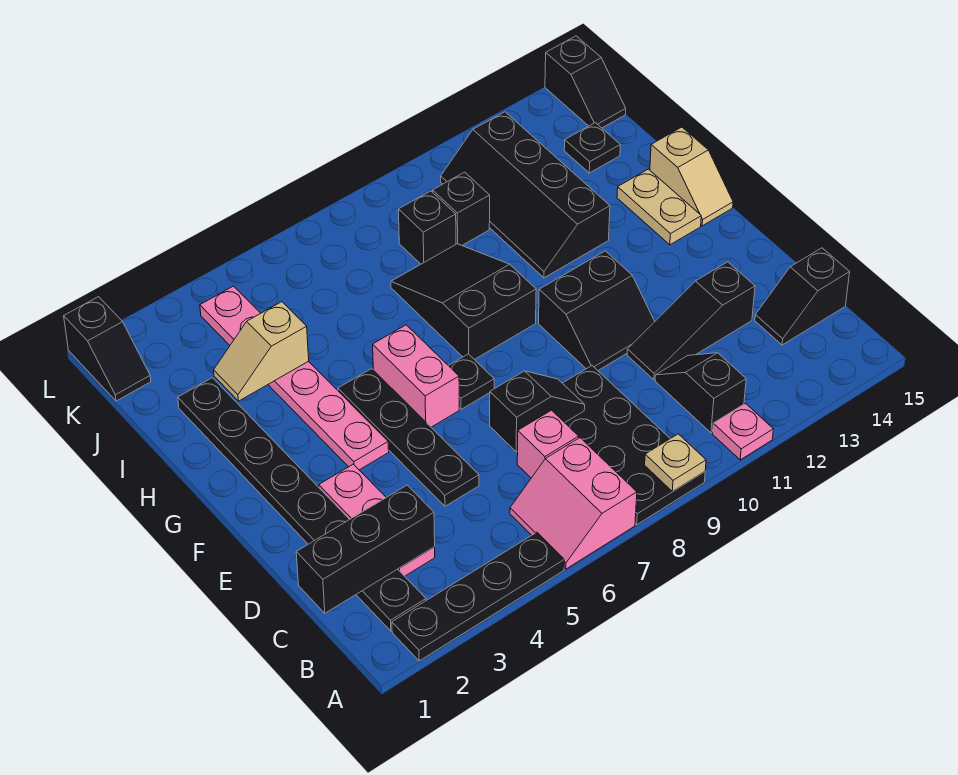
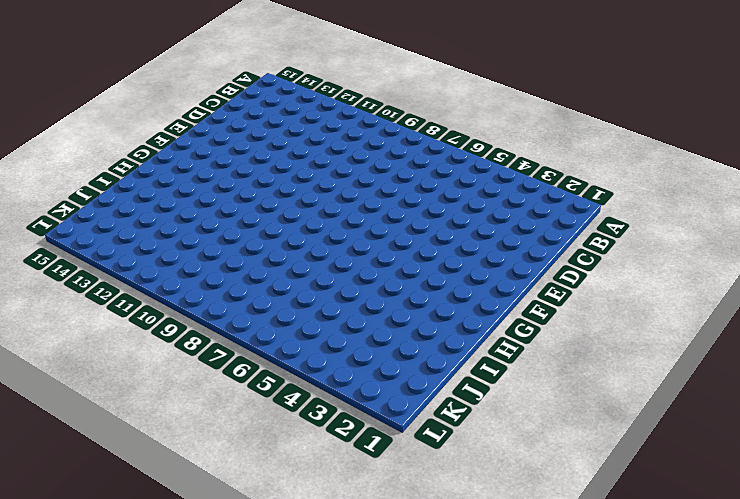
none -> black plate A2:A5 level 1
none -> pink slope A6:B7 level 1 top 7
none -> black plate A8:D9 level 1

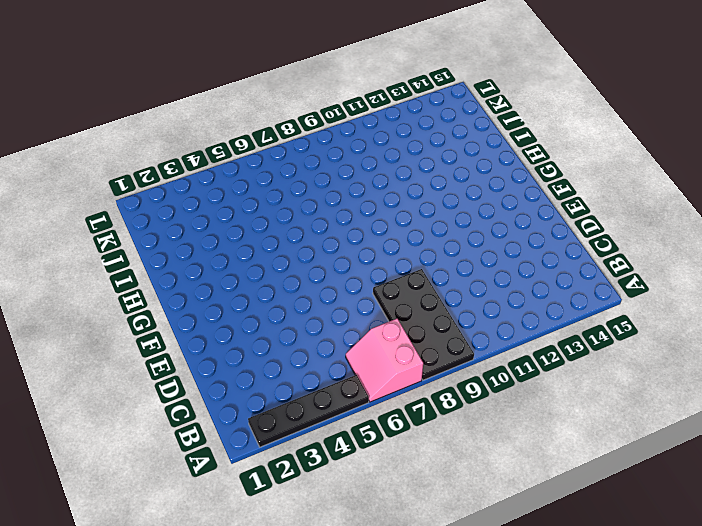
none -> pink plate A11 level 1
none -> black plate B2:I2 level 1
none -> black slope B11:C11 level 1 top B

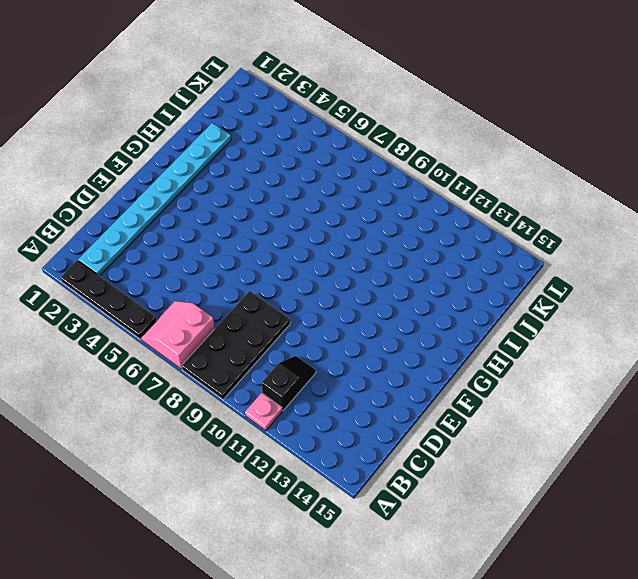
cyan plate B2:I2 level 1 -> black plate B2:I2 level 1
none -> pink plate C3:E3 level 1
none -> pink brick C7 level 1
none -> black slope C14:C15 level 1 top 15

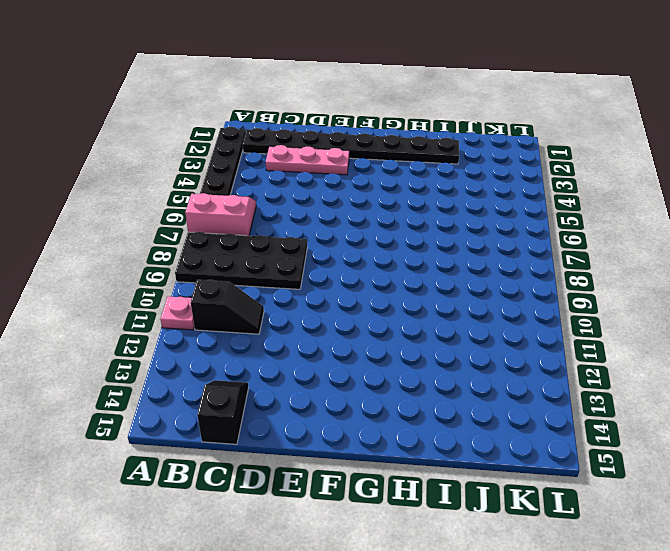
none -> pink brick C7 level 1
none -> black plate D5:G5 level 1
none -> black slope D11:D13 level 1 top 13

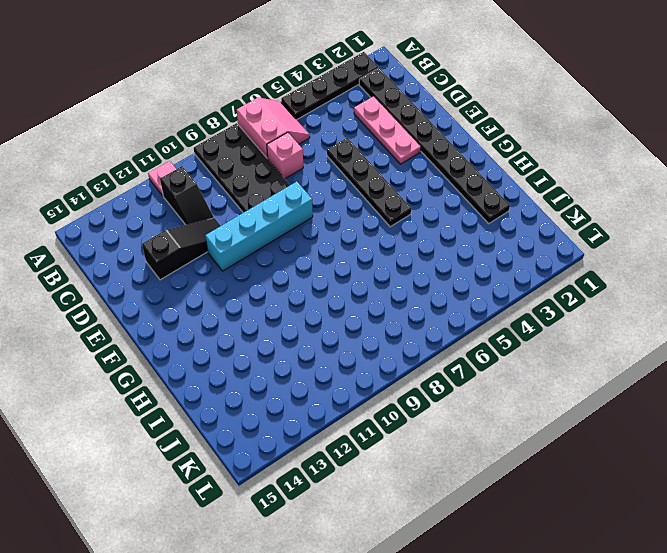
cyan brick E8:E11 level 1 -> black slope E10:F11 level 1 top F
none -> black slope C14:C15 level 1 top 15
none -> pink plate F4:K4 level 1
none -> pink brick F6:G6 level 1

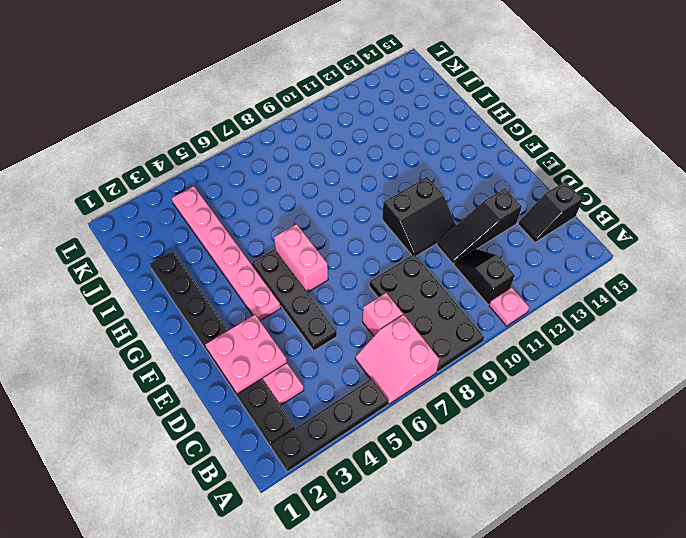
pink plate D2:E3 level 2 -> none
none -> black plate F7 level 1
none -> black slope G8:I9 level 1 top G
none -> tan plate G14:H14 level 1

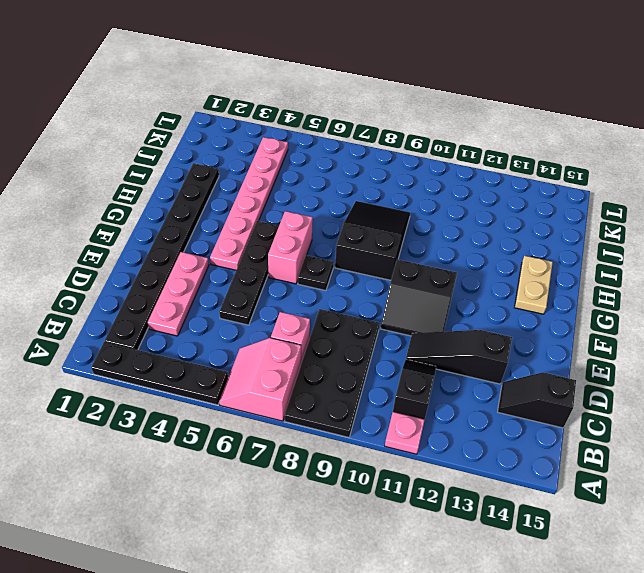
none -> tan slope G15:H15 level 1 top H
none -> black slope H11:K12 level 1 top 12
none -> black brick J9 level 1

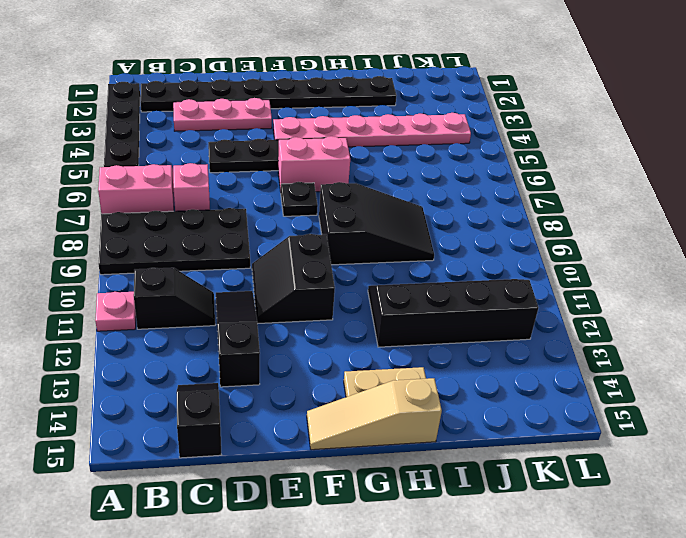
tan slope F15:H15 level 1 top H -> tan slope G15:H15 level 1 top H
none -> black brick J9 level 1
none -> black brick J10 level 1
none -> black plate J14 level 1

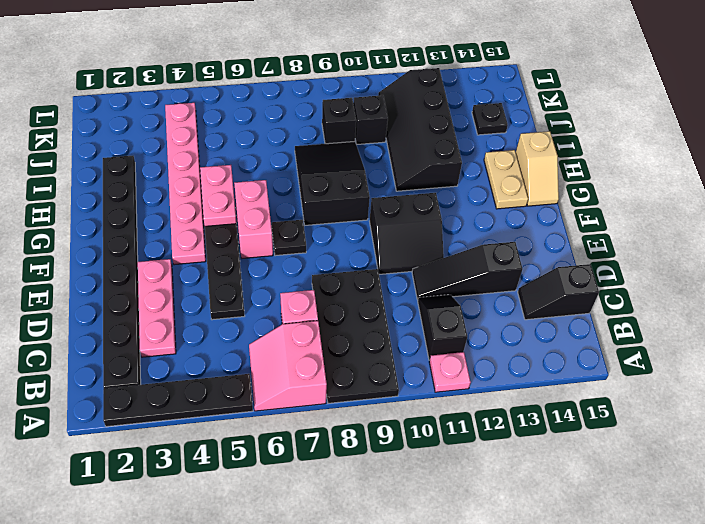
pink plate G5:H5 level 2 -> none
none -> black slope K1:L1 level 1 top L
none -> black slope K15:L15 level 1 top L
none -> tan plate A9 level 2

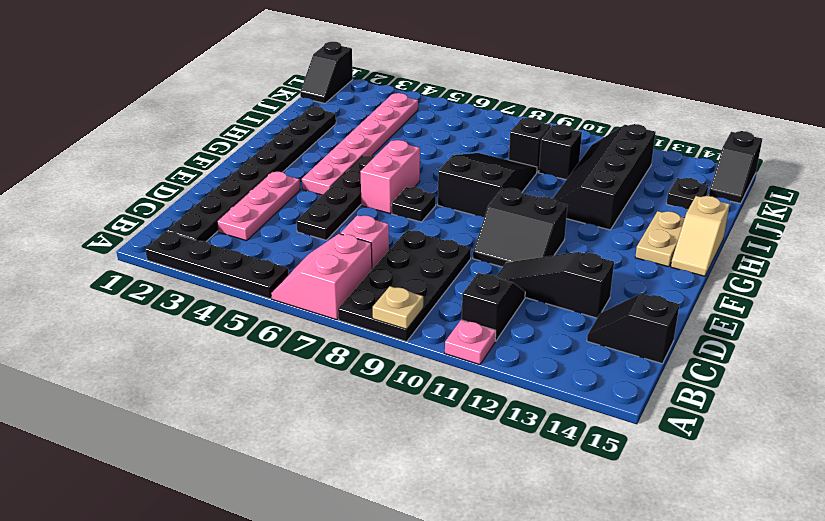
none -> black brick C1:C3 level 2
none -> black slope D7:D8 level 2 top 7
none -> tan slope I3:I4 level 2 top 4

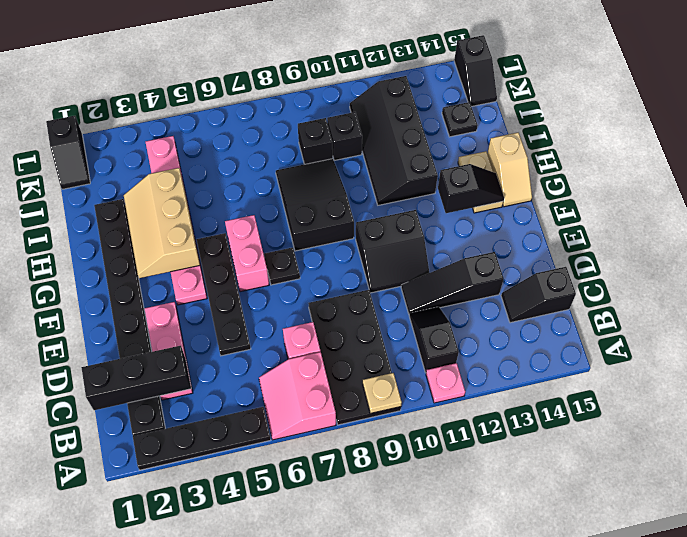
tan slope G3:I4 level 2 top 4 -> tan slope I3:I4 level 2 top 4
black slope G13:G14 level 2 top 13 -> black slope D7:D8 level 2 top 7

